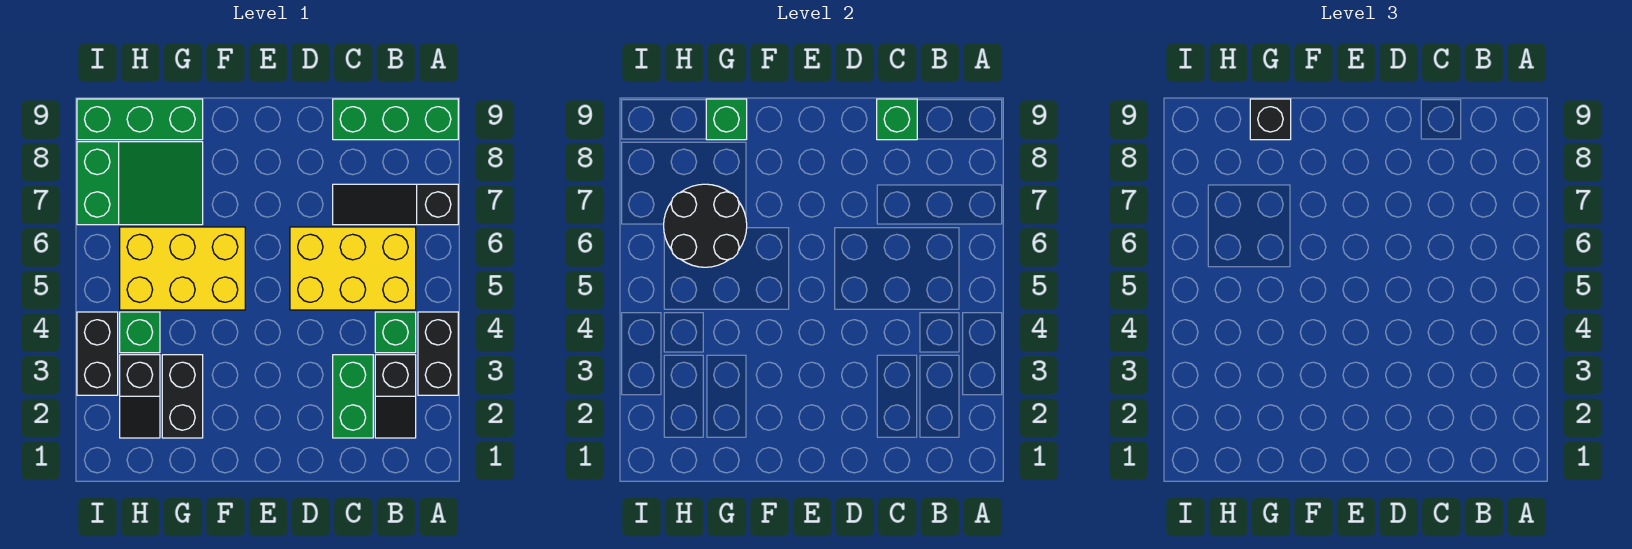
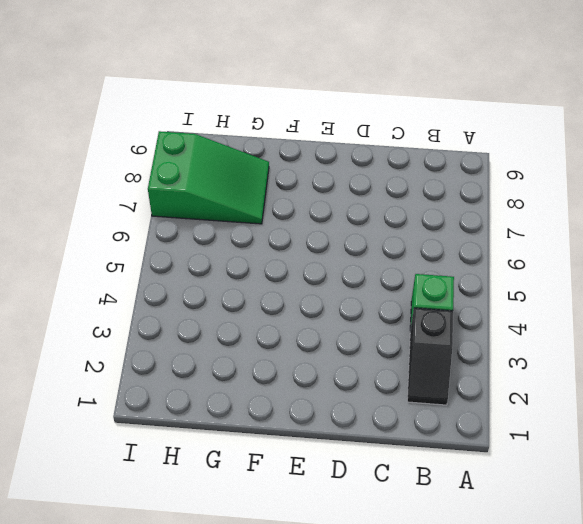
none -> black brick A3:A4 level 1
none -> black slope A7:C7 level 1 top A
none -> green brick A9:C9 level 1

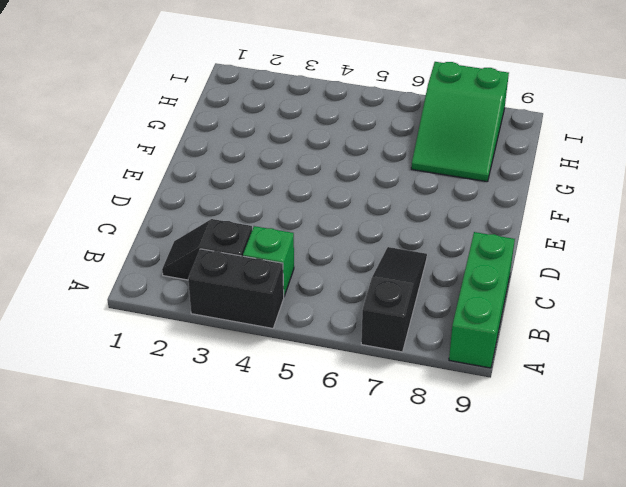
none -> yellow brick B5:D6 level 1
none -> green brick C2:C3 level 1
none -> yellow brick F5:H6 level 1

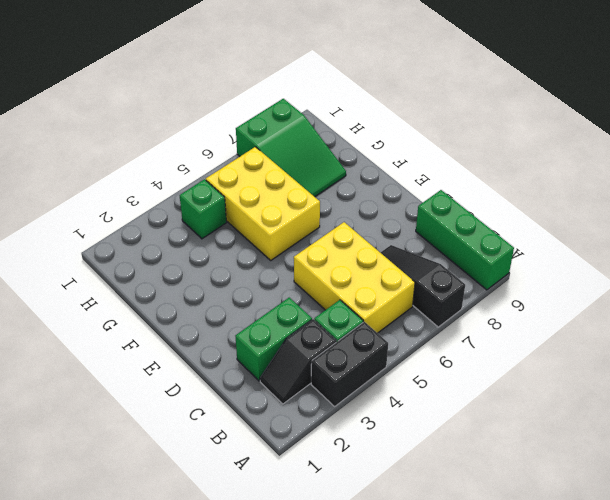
none -> black brick G2:G3 level 1
none -> green brick G9:I9 level 1
none -> black slope H2:H3 level 1 top 3

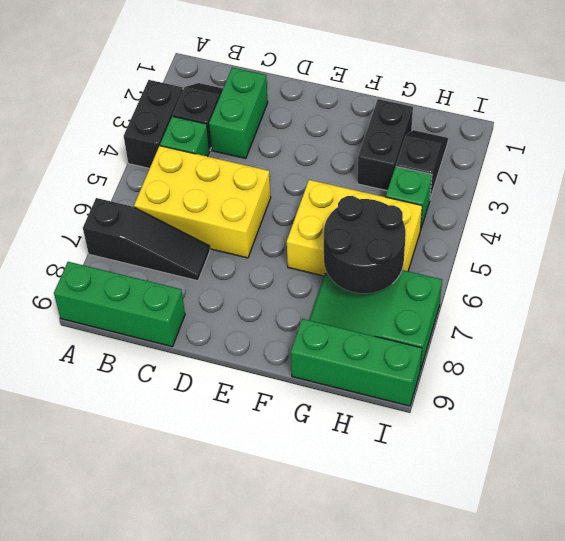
none -> black brick I3:I4 level 1
none -> green brick C9 level 2
none -> green brick G9 level 2

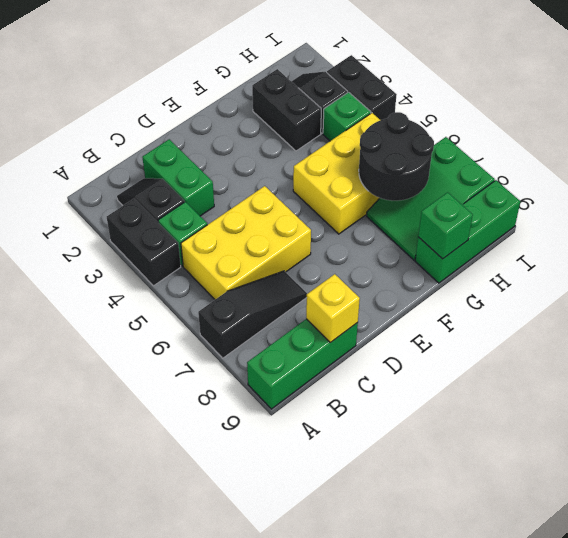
yellow brick C9 level 2 -> green brick C9 level 2
none -> black brick G9 level 3

